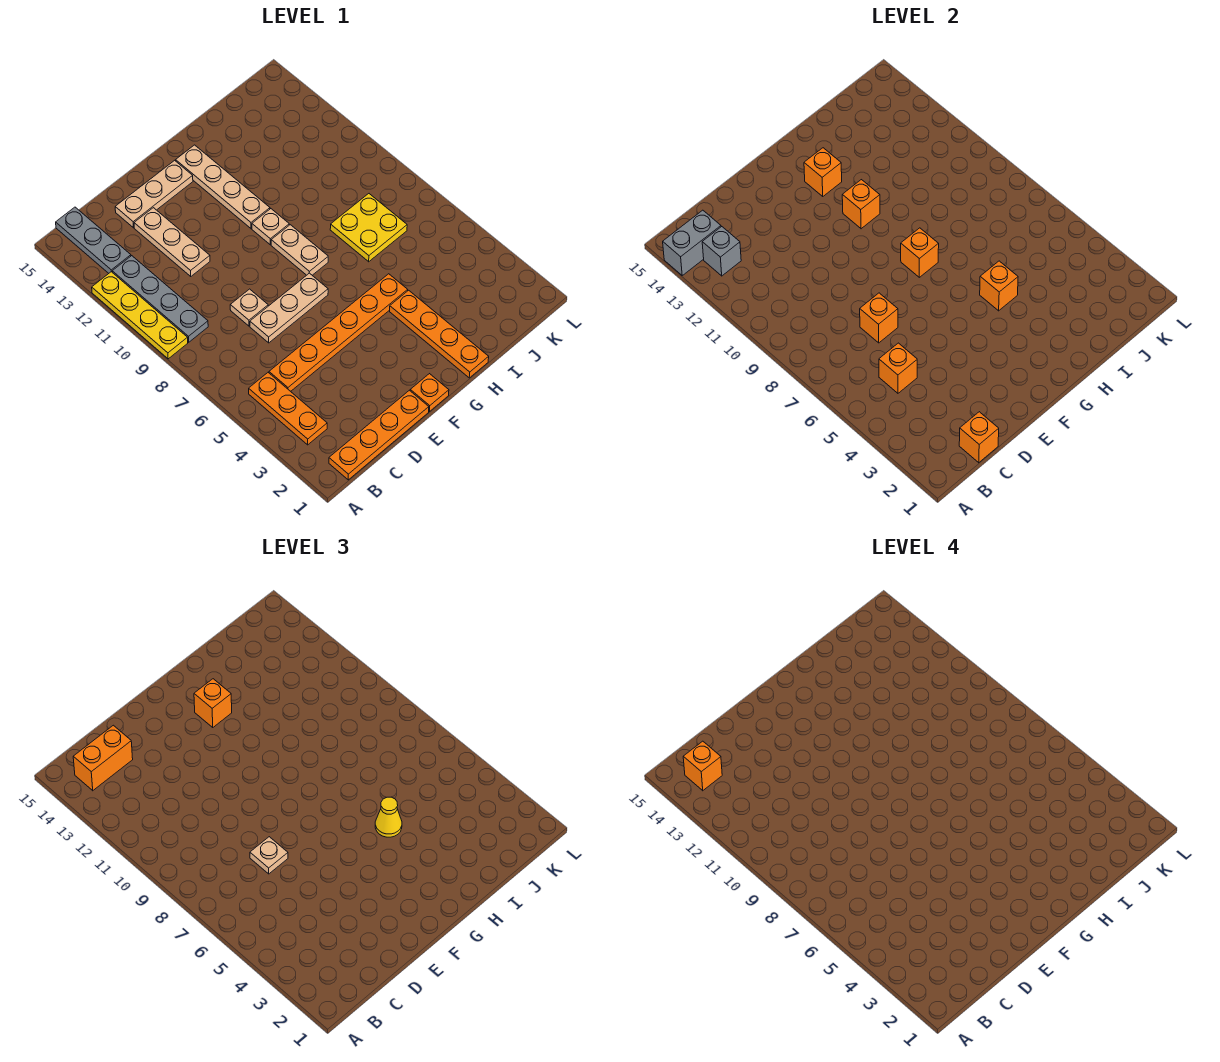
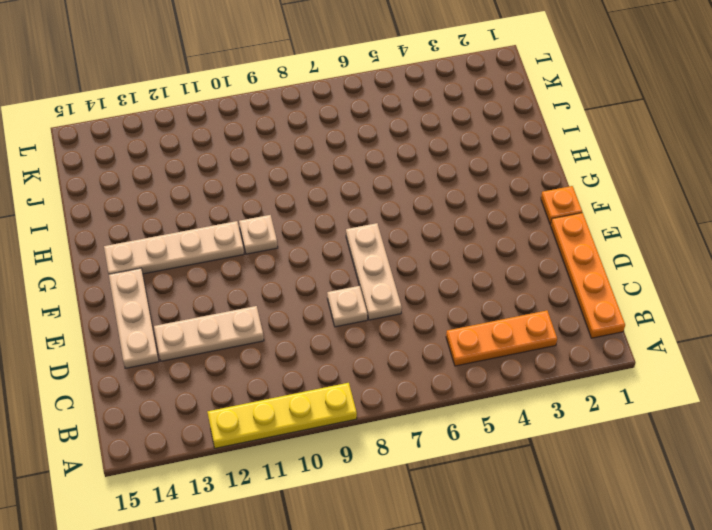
none -> grey plate B9:B12 level 1
none -> grey plate B13:B15 level 1
none -> orange plate C5:H5 level 1
none -> tan plate G8:G9 level 1

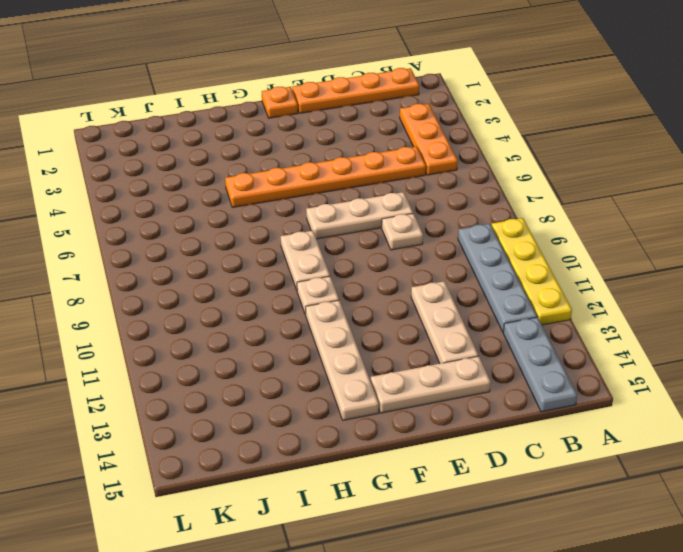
none -> orange plate H1:H4 level 1
none -> yellow plate I7:J8 level 1
none -> grey brick A14:B14 level 2
none -> grey brick B13 level 2

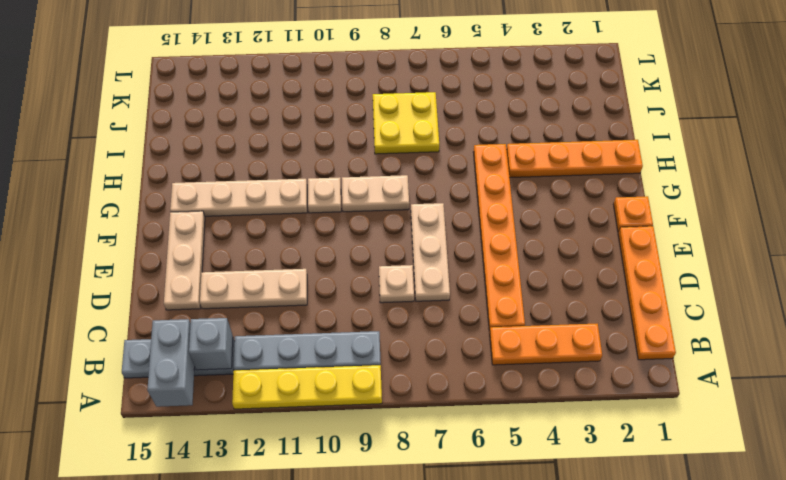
none -> orange brick C1 level 2
none -> orange brick C5 level 2
none -> orange brick D7 level 2
none -> orange brick G8 level 2

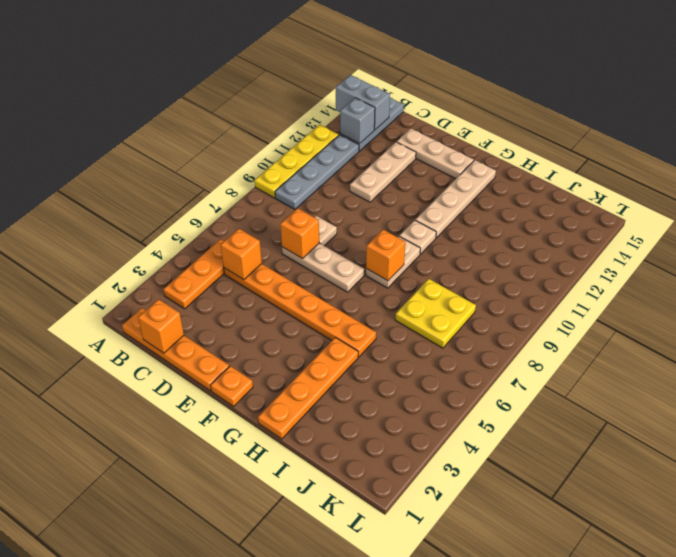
none -> orange brick G11 level 2
none -> orange brick G13 level 2
none -> orange brick H5 level 2
none -> orange brick B14:C14 level 3

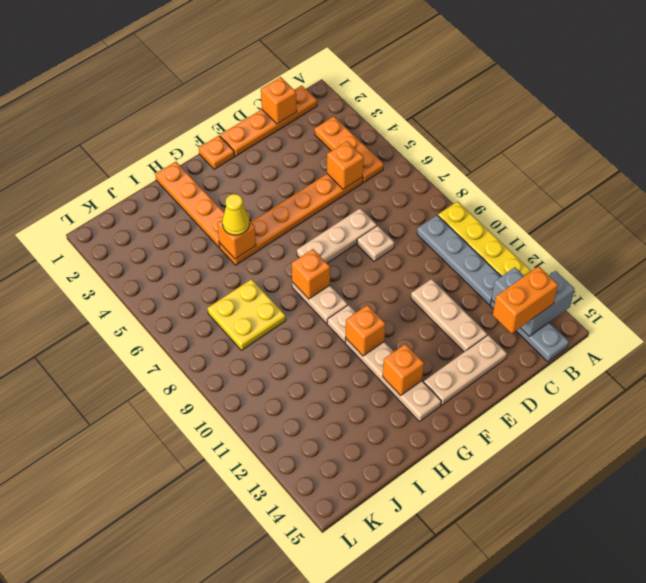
none -> orange brick D7 level 2
none -> tan plate D7 level 3
none -> orange brick G13 level 3
none -> orange brick B14 level 4

